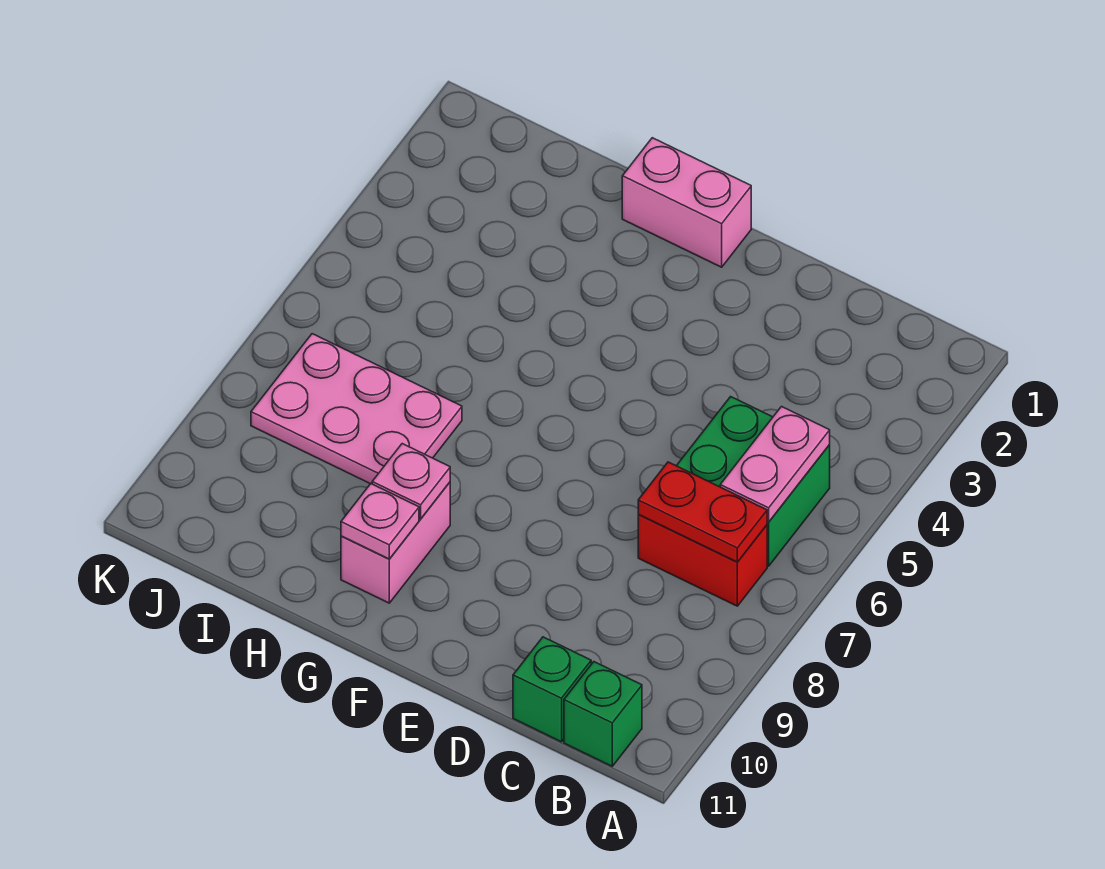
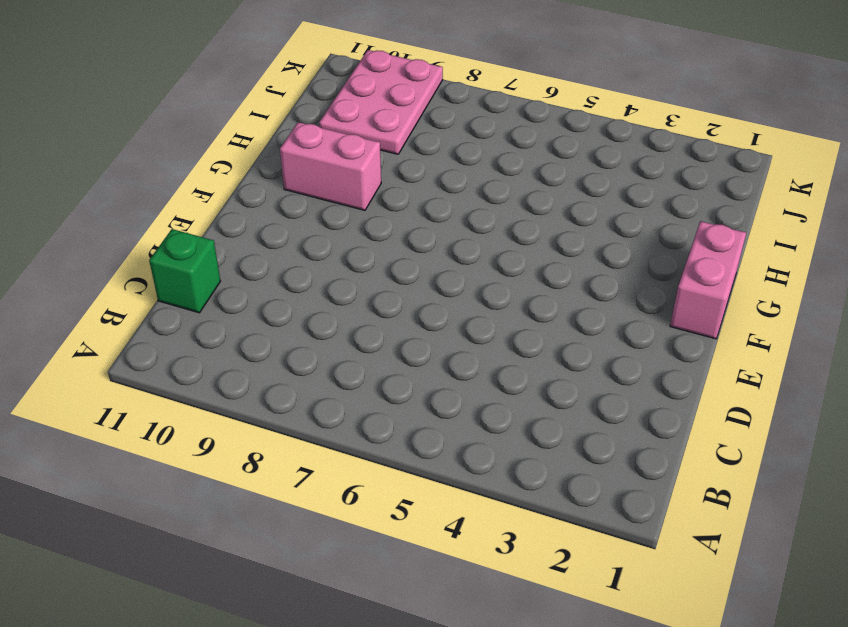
pink plate I9:K10 level 1 -> pink plate H7:J8 level 1
none -> green brick B5:C6 level 1
none -> red brick B7:C7 level 1

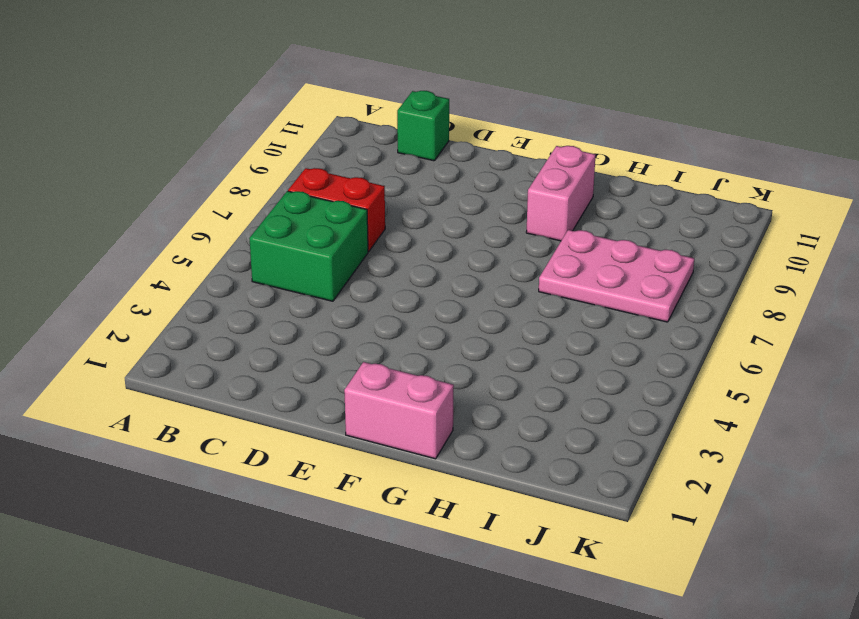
none -> green brick B11 level 1
none -> pink plate B5:B6 level 2

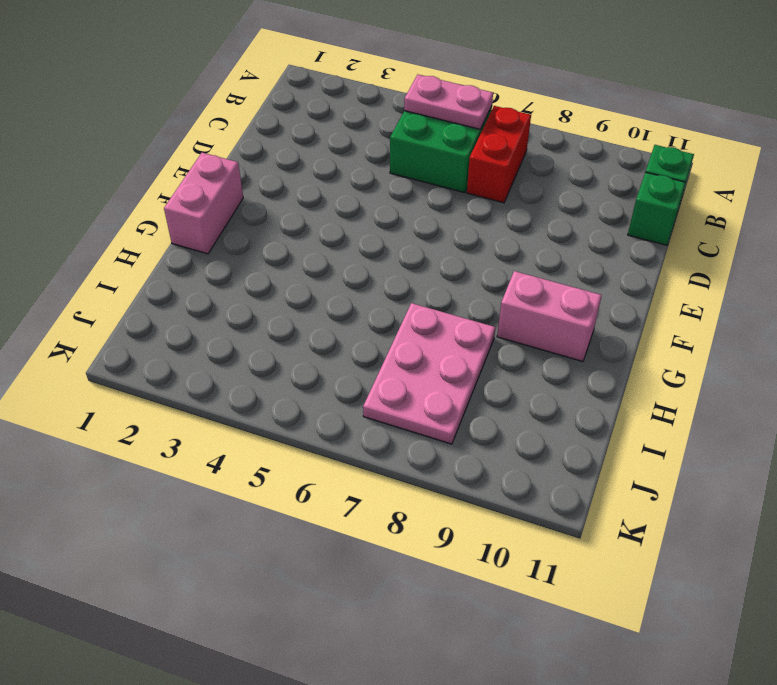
none -> red plate B7:C7 level 2
none -> pink plate G9 level 2

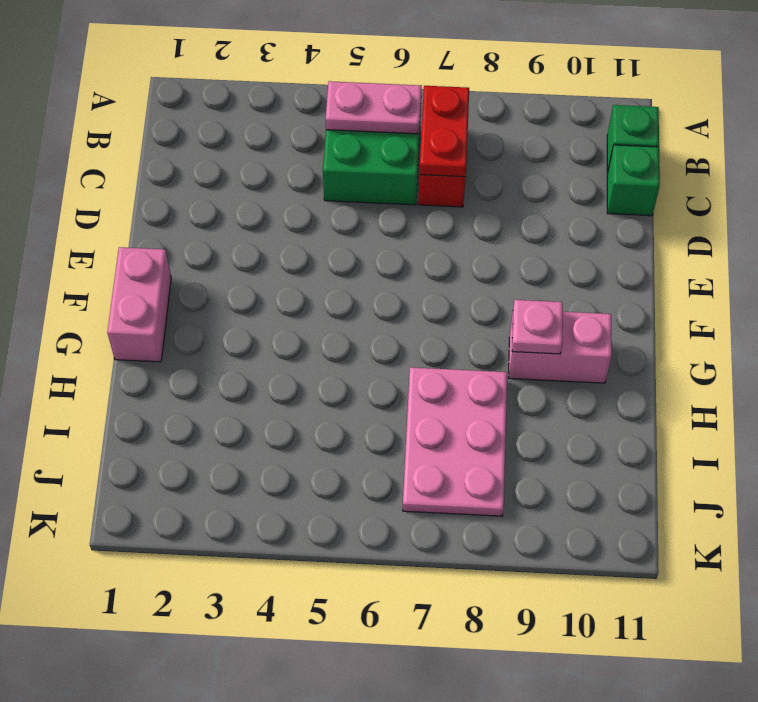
none -> pink plate G10 level 2

